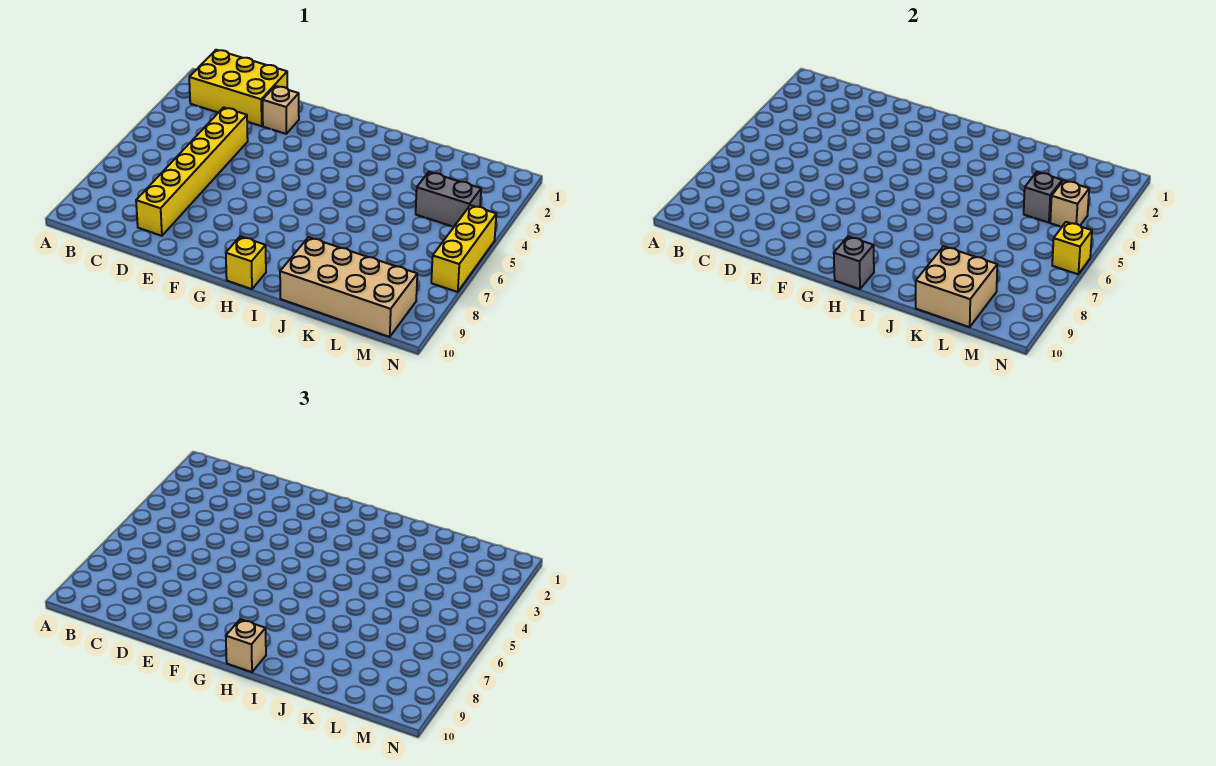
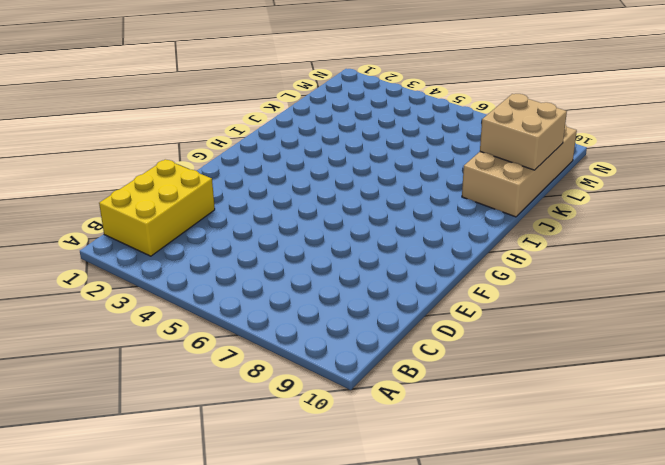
none -> yellow brick D4:D9 level 1
none -> tan brick E2 level 1
none -> yellow brick H10 level 1

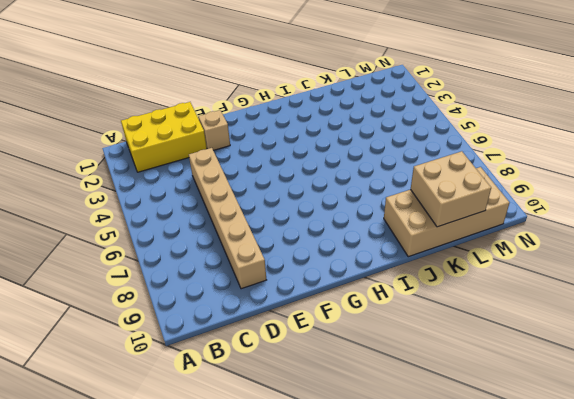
tan brick D4:D9 level 1 -> yellow brick D4:D9 level 1
none -> yellow brick H10 level 1
none -> grey brick L4:M4 level 1
none -> yellow brick N5:N7 level 1

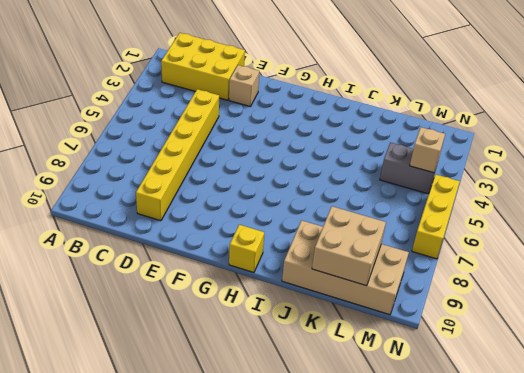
none -> grey brick H10 level 2
none -> grey brick L4 level 2
none -> yellow brick N6 level 2

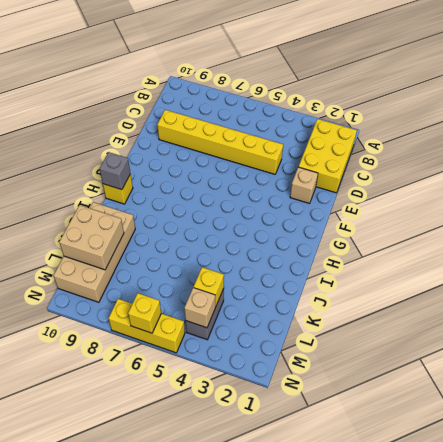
yellow brick L4 level 2 -> grey brick L4 level 2
none -> tan brick H10 level 3

